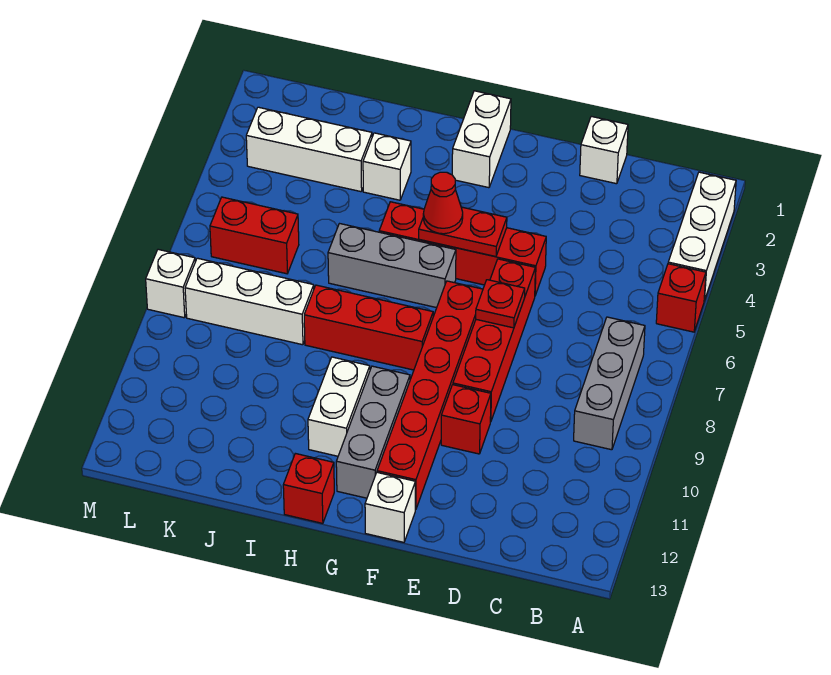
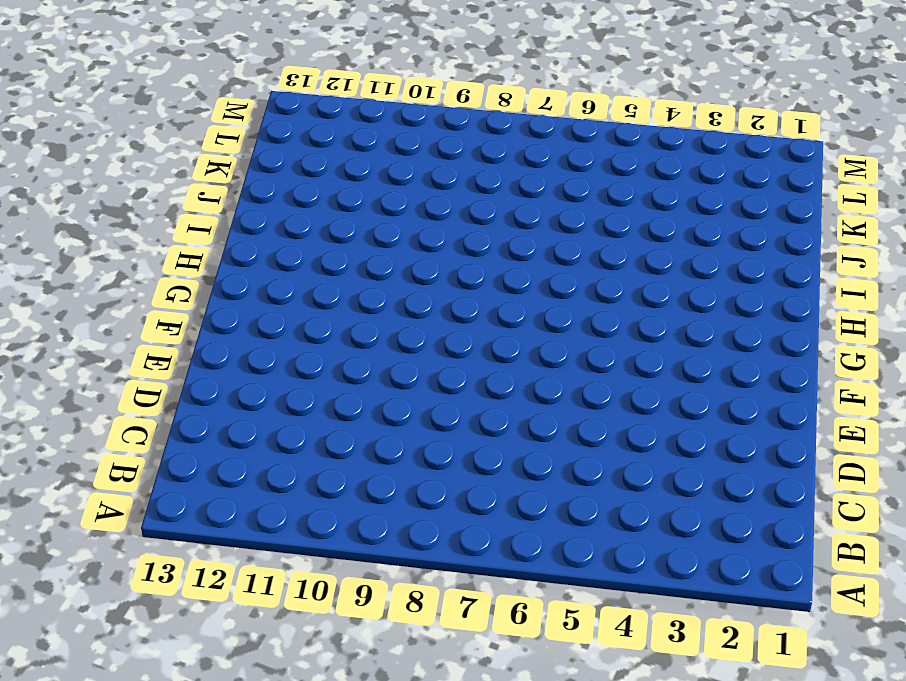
none -> white brick A2:A4 level 1
none -> red brick A5 level 1
none -> grey brick B7:B9 level 1

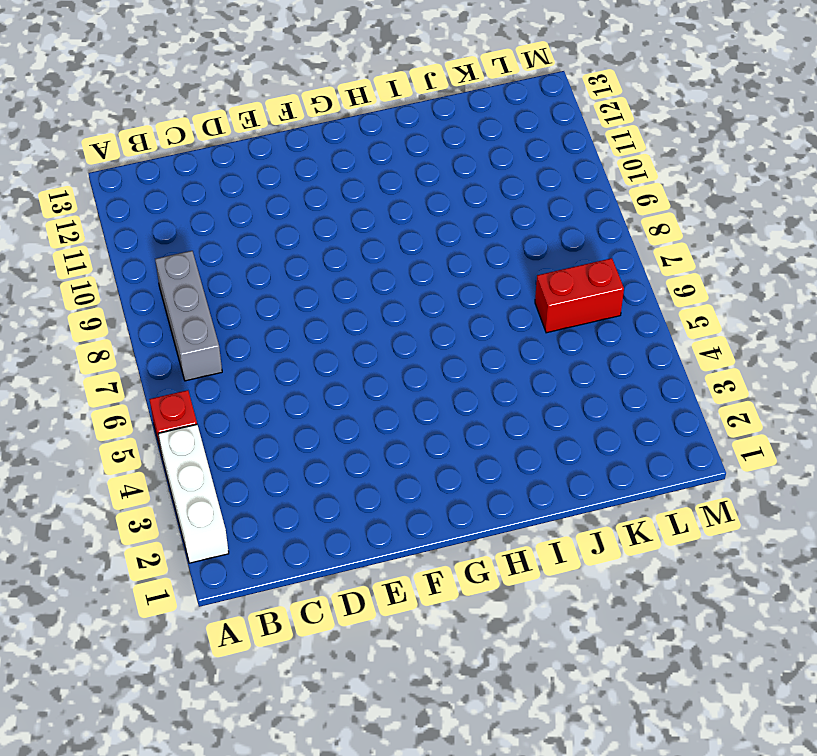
none -> white brick D1 level 1
none -> red brick E5:H5 level 1
none -> red brick E6:E9 level 1

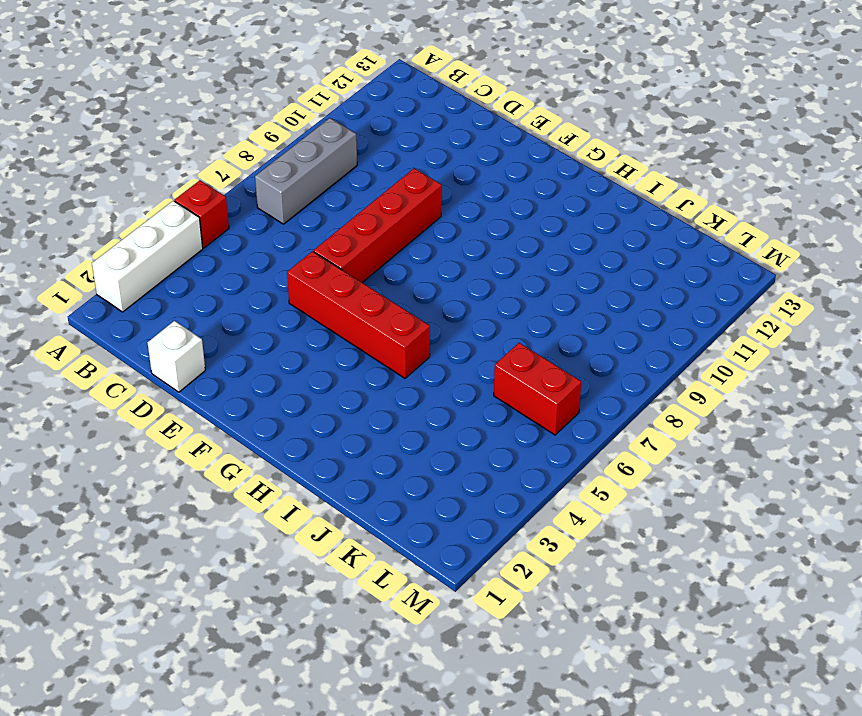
none -> red brick E10 level 1
none -> red brick F7:F12 level 1
none -> white brick F13 level 1

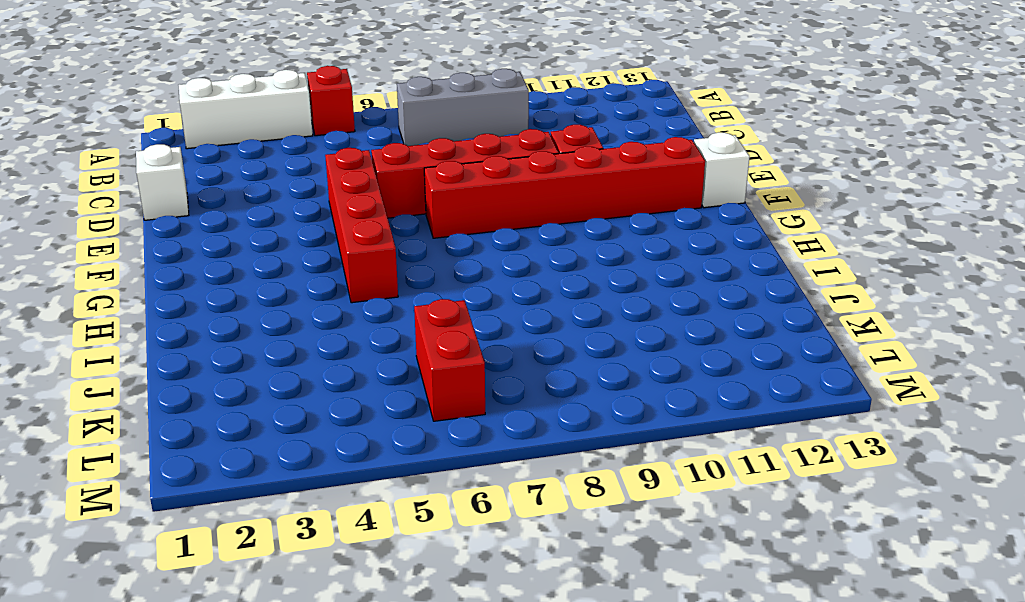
none -> white brick G1:G2 level 1
none -> grey brick G6:I6 level 1
none -> red brick G8:I8 level 1

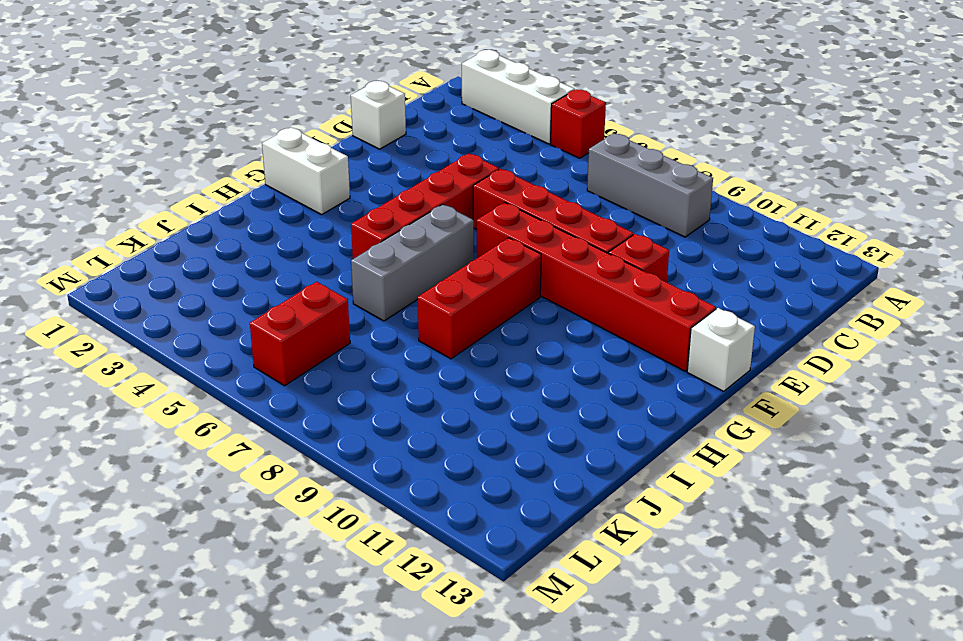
none -> grey brick G10:G12 level 1
none -> white brick H10:H11 level 1
none -> red brick H13 level 1

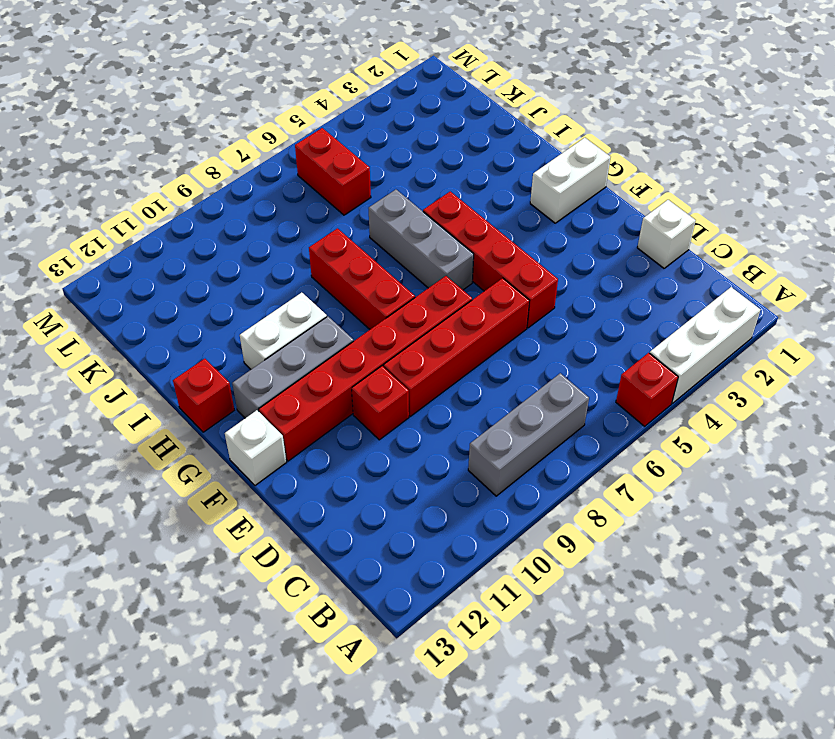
none -> white brick I3 level 1
none -> white brick J3:L3 level 1
none -> white brick J8:L8 level 1

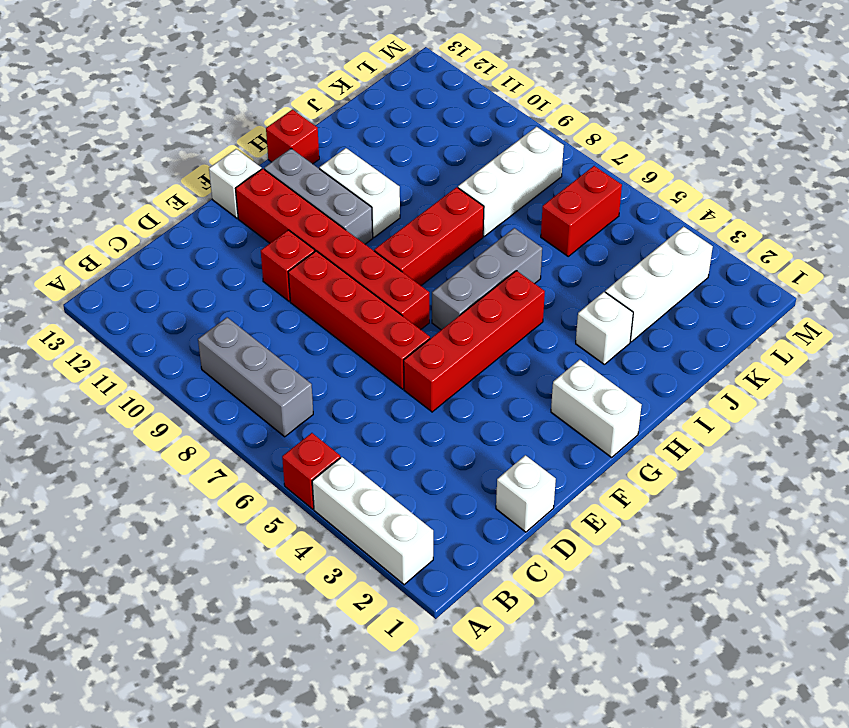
none -> white brick M8 level 1
none -> red plate E7 level 2
none -> red plate F5:G5 level 2

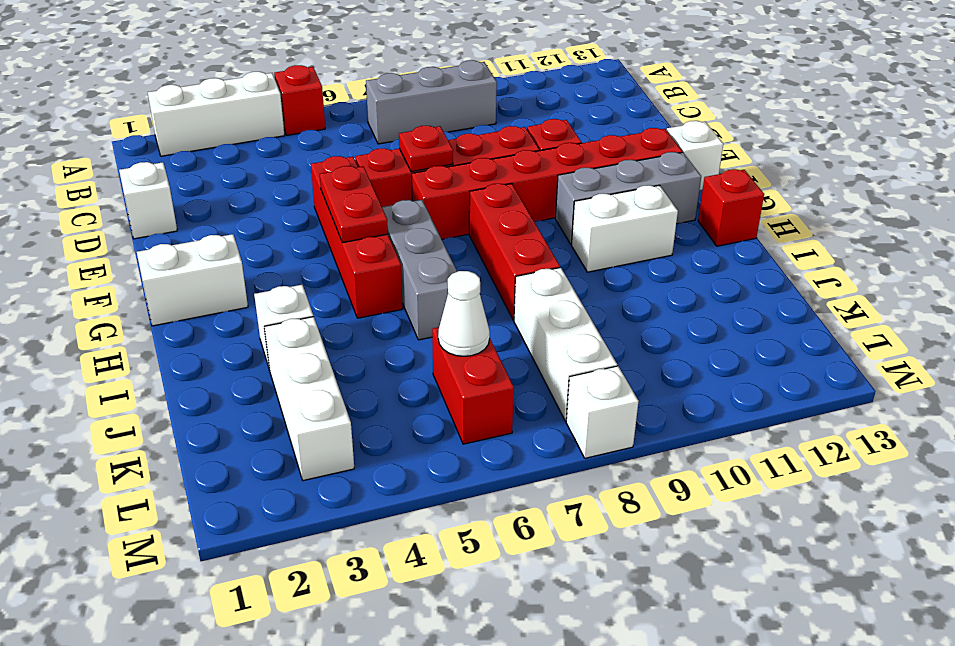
white cone K6 level 2 -> none
none -> red cone G5 level 3

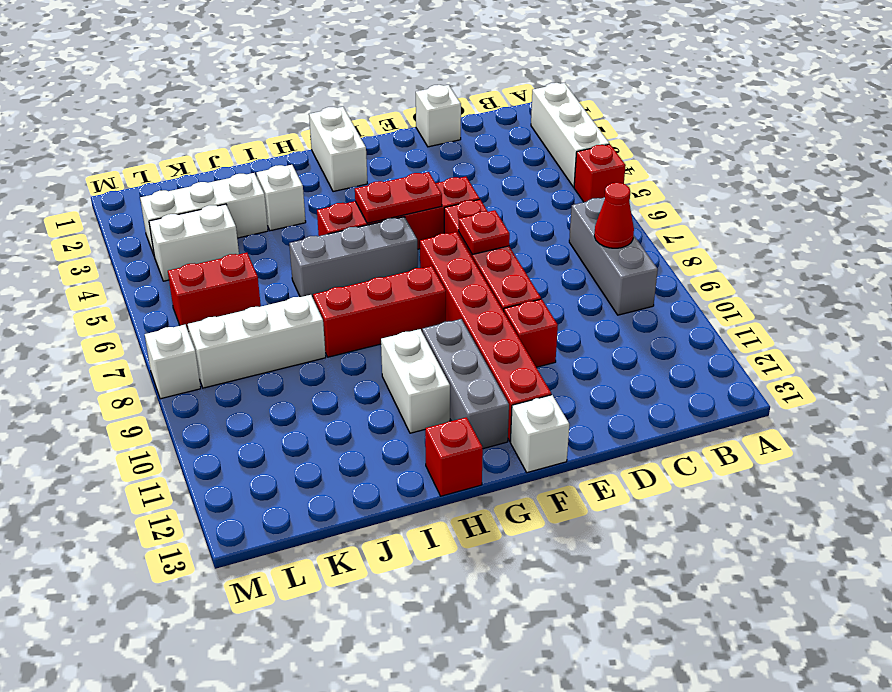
red cone B8 level 2 -> red cone G5 level 3
white brick K4:L4 level 1 -> none

